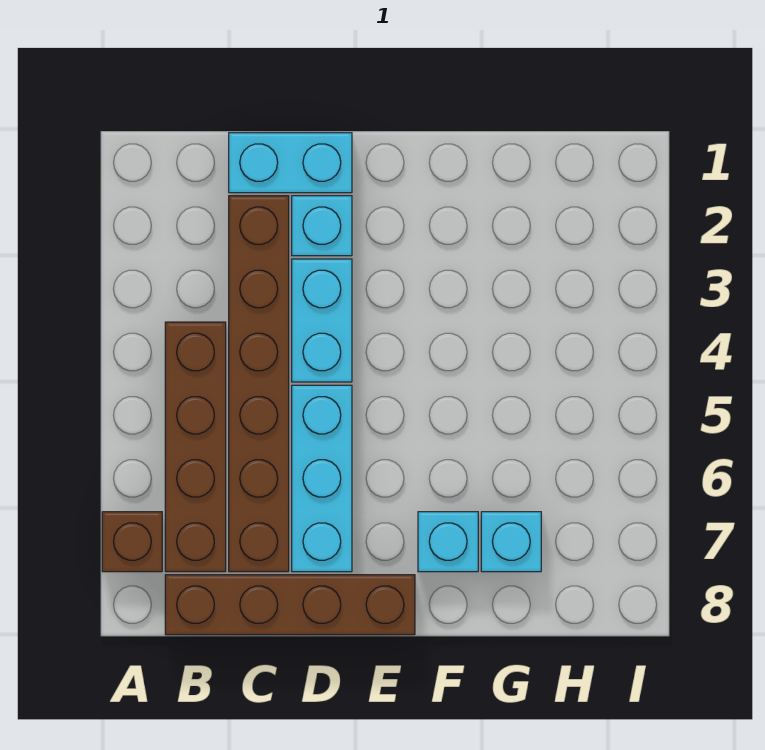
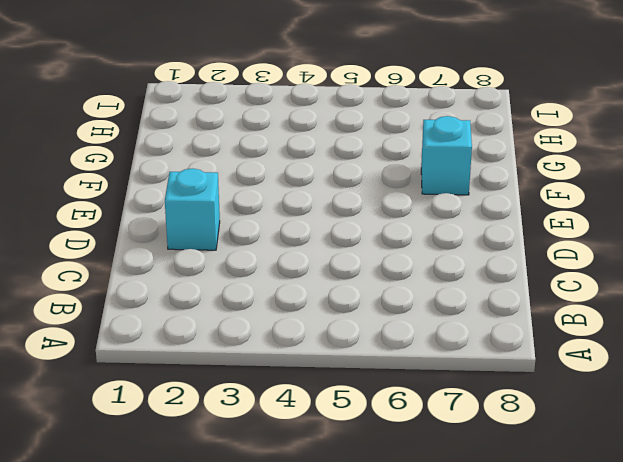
none -> brown brick A7 level 1
none -> brown brick B4:B7 level 1

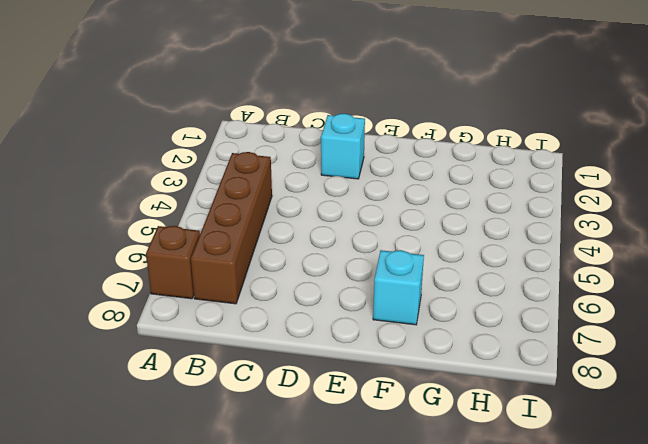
none -> brown brick B8:E8 level 1
none -> cyan brick C1:D1 level 1

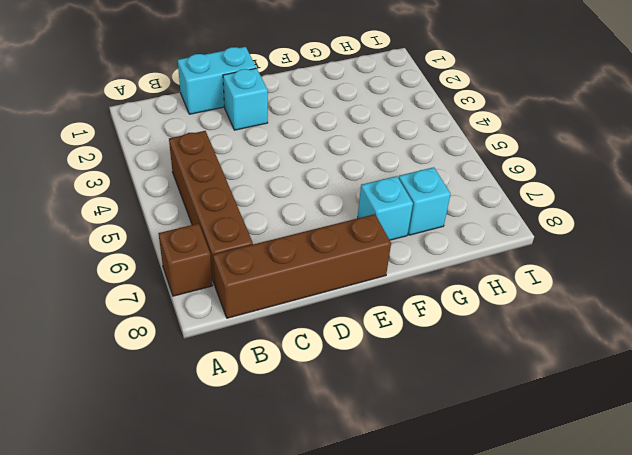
none -> brown brick C2:C7 level 1
none -> cyan brick D3:D4 level 1

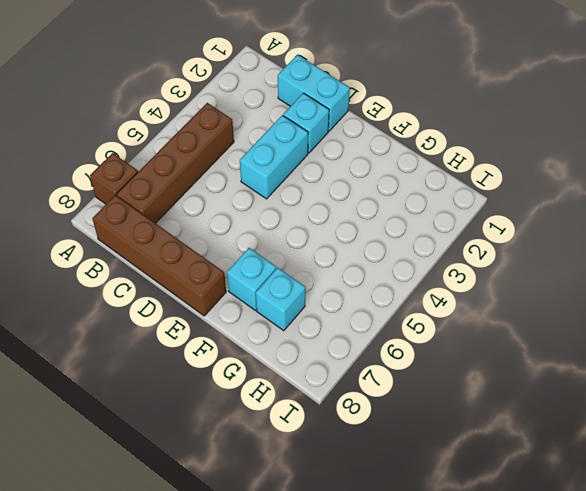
none -> brown brick C2:C7 level 1
none -> cyan brick D5:D7 level 1

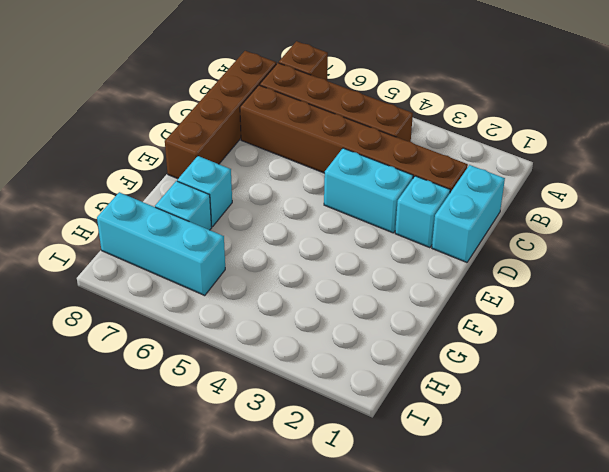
cyan brick H6:H8 level 1 -> cyan brick D5:D7 level 1

